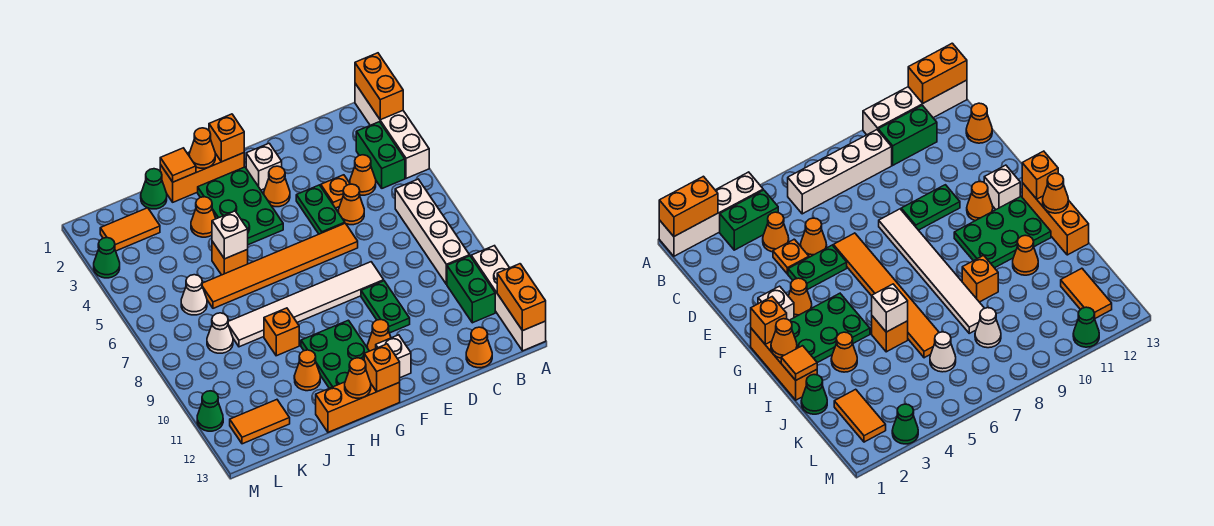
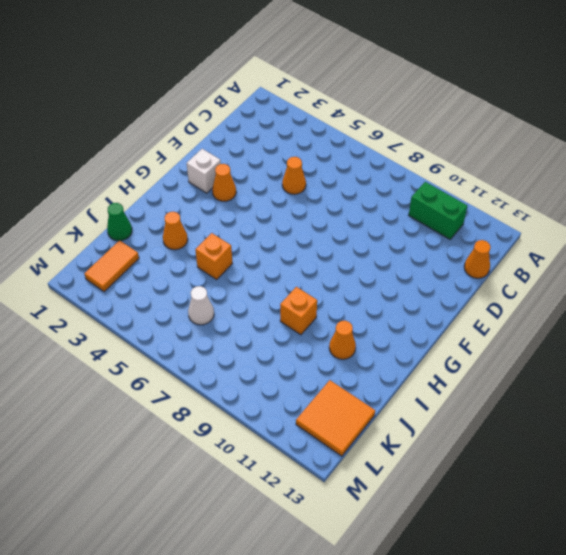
orange tile K12:L13 level 1 -> orange tile K12:L12 level 1
none -> white brick A1:A4 level 1
none -> white brick A10:A13 level 1
none -> green brick B3:B4 level 1
none -> white brick B6:B9 level 1

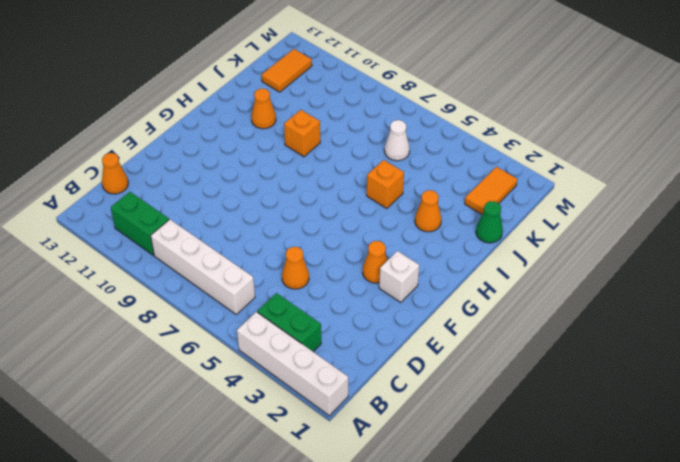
none -> white brick A10:A13 level 1
none -> orange cone C4 level 1
none -> orange plate D4 level 1
none -> green plate E4:E5 level 1

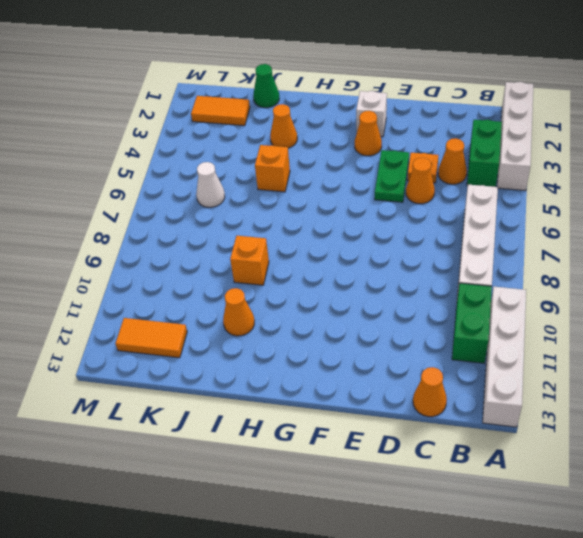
none -> orange tile E6:J6 level 1
none -> white tile E8:J8 level 1
none -> green plate E9:E10 level 1
none -> orange cone F11 level 1

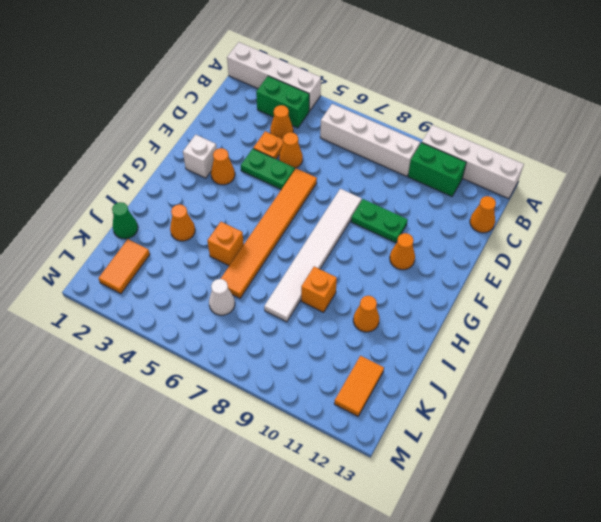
none -> white brick F12 level 1
none -> orange brick G1:I1 level 1
none -> green plate G2:H4 level 1
none -> green plate G10:H12 level 1

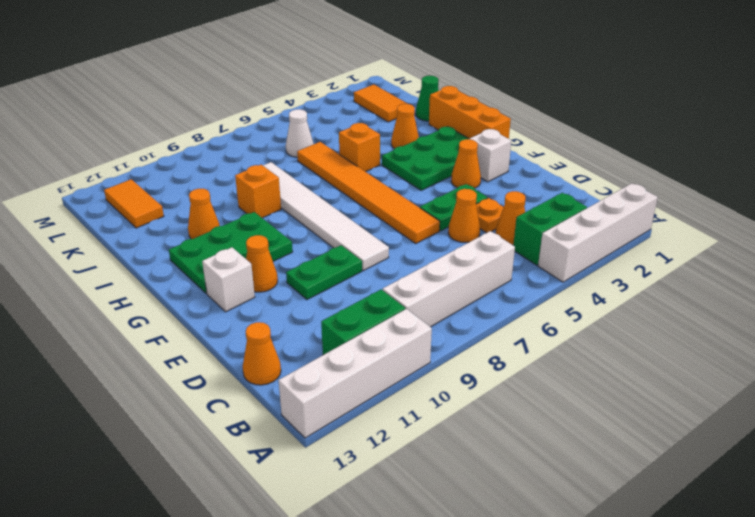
none -> orange brick G13:I13 level 1
none -> white cone K8 level 1
none -> green cone M3 level 1
none -> green cone M11 level 1

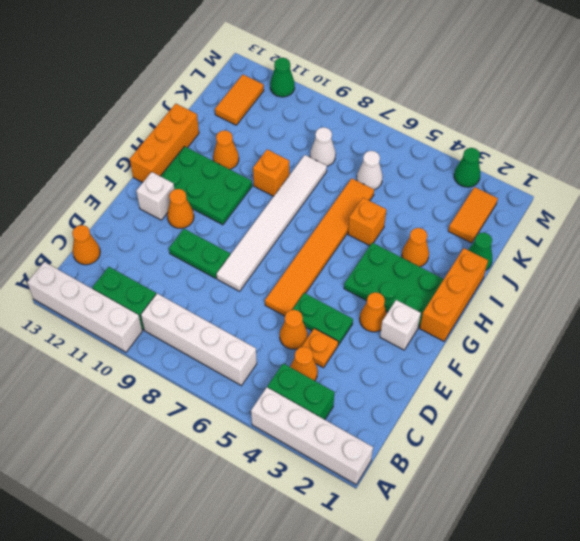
none -> orange brick A1:A2 level 2
none -> orange brick A12:A13 level 2
none -> orange brick G1 level 2
none -> orange brick G13 level 2

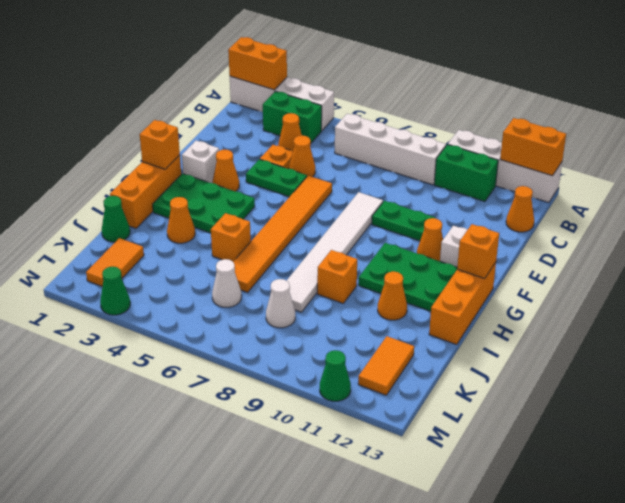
none -> orange cone H1 level 2
none -> orange cone H13 level 2
none -> orange tile I1 level 2
none -> white brick I5 level 2

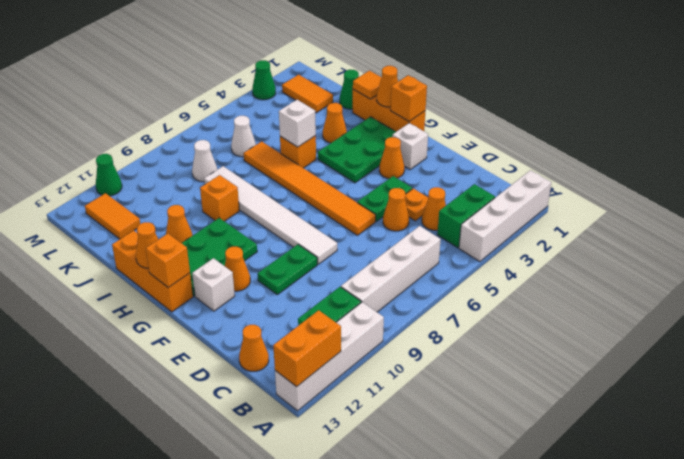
none -> orange brick A1:A2 level 2

